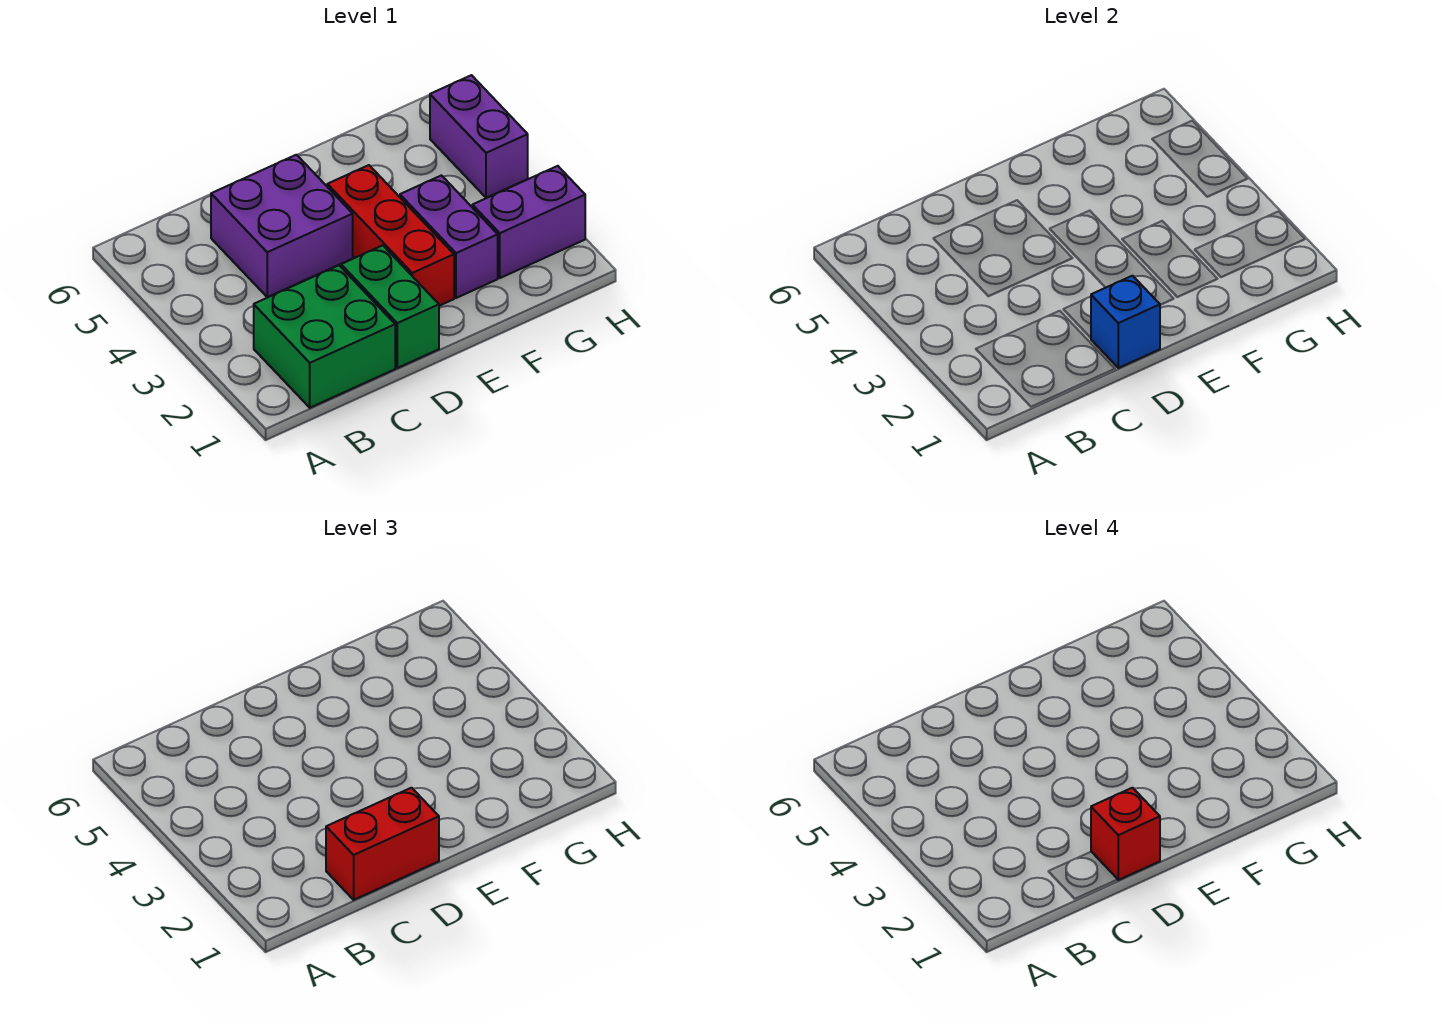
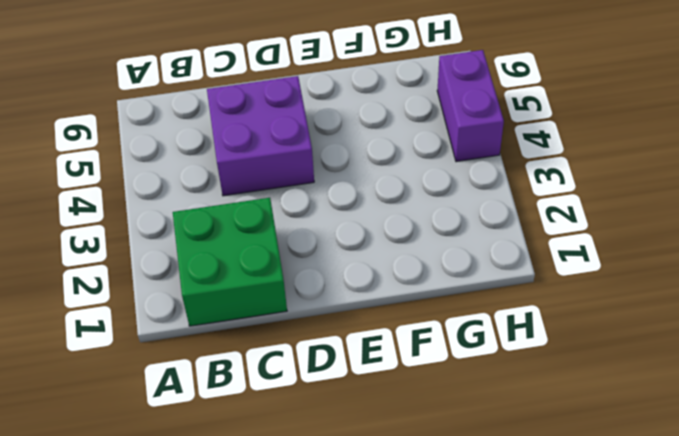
none -> green brick D1:D2 level 1
none -> red brick E2:E4 level 1

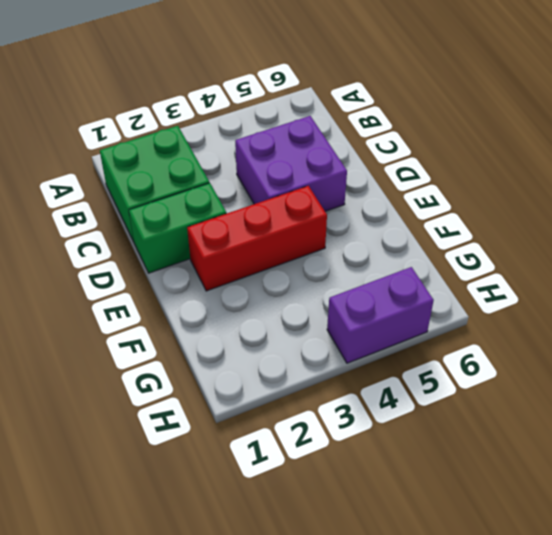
none -> purple brick F2:F3 level 1
none -> purple brick G2:H2 level 1

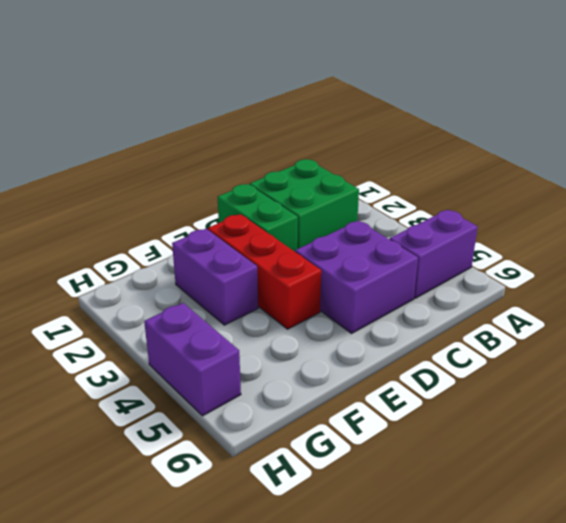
purple brick A5:B5 level 1 -> purple brick G2:H2 level 1
none -> blue brick D1 level 2
none -> red brick C1:D1 level 3

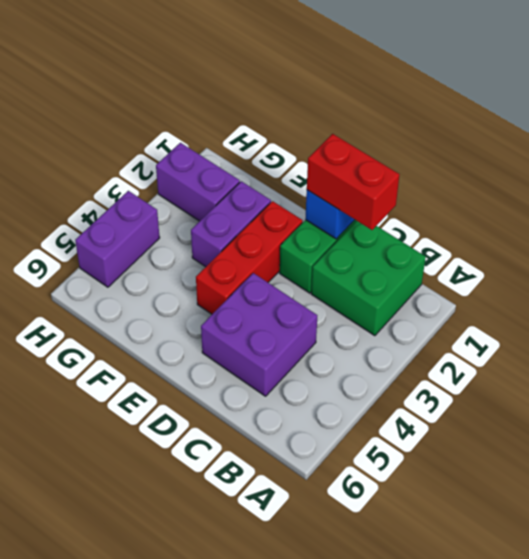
none -> red brick D1 level 4

